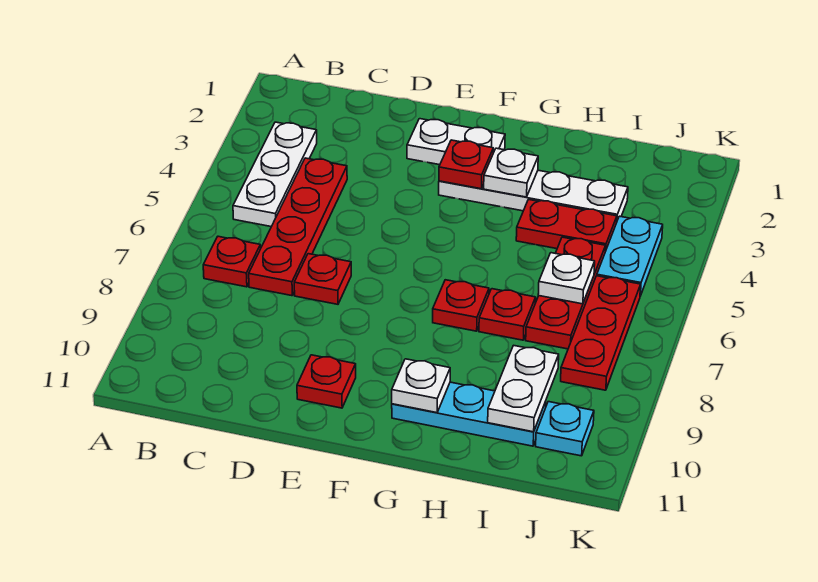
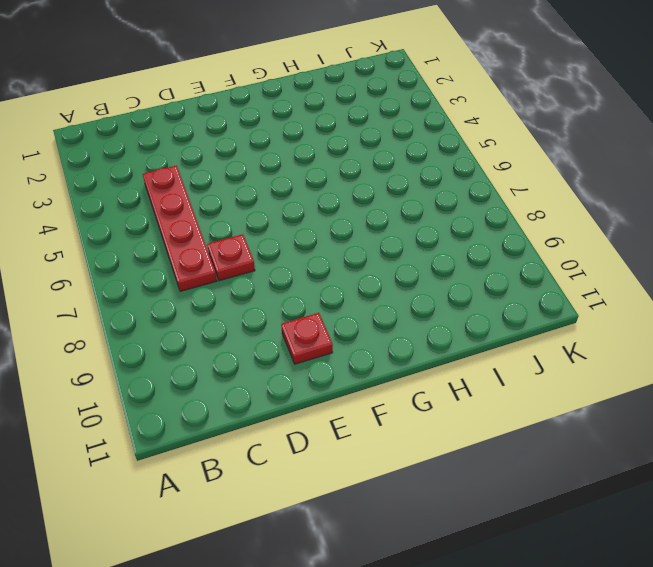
none -> white plate B3:B5 level 1
none -> red plate B7 level 1
none -> white plate E2:F2 level 1

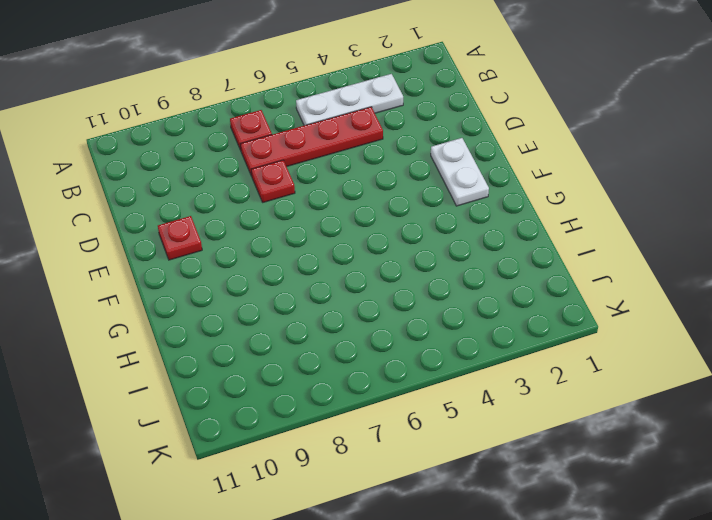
none -> white plate F3:I3 level 1
none -> red plate G7 level 1
none -> cyan plate G10:I10 level 1

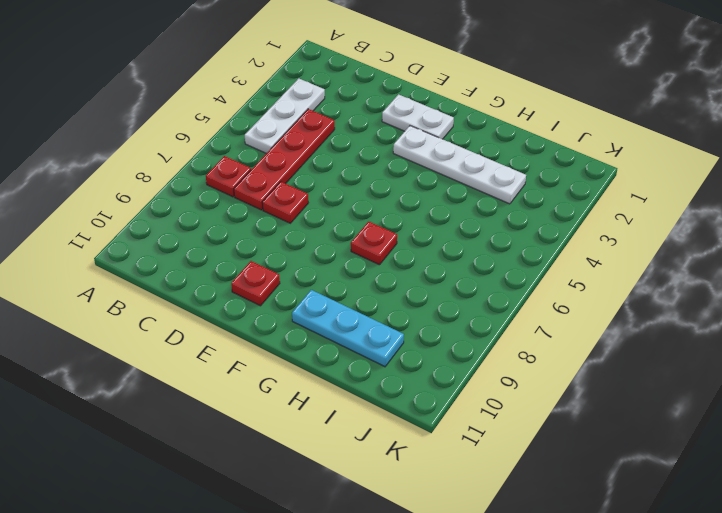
none -> red plate H4:I4 level 1
none -> red plate H7 level 1
none -> red plate I5:I7 level 1

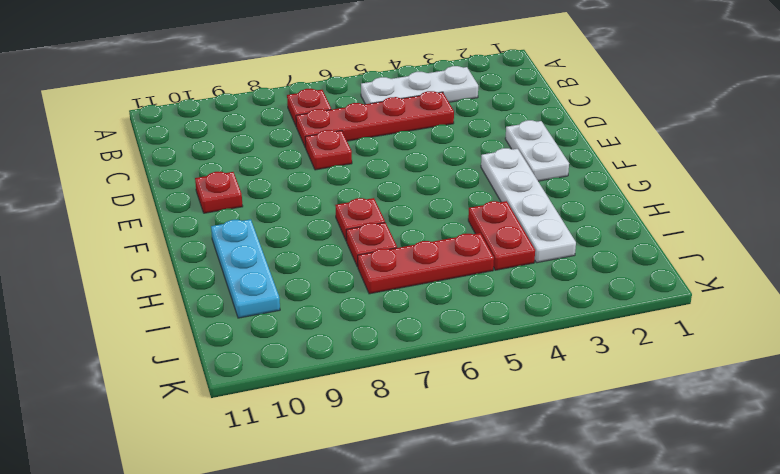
none -> cyan plate J4:J5 level 1
none -> red plate J6:J8 level 1
none -> cyan plate J10 level 1

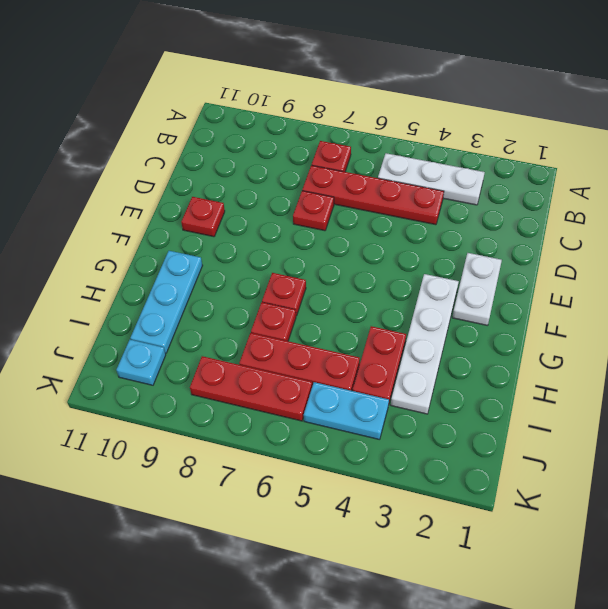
none -> red plate F3 level 2
none -> white plate G3 level 2
none -> white plate G10 level 2

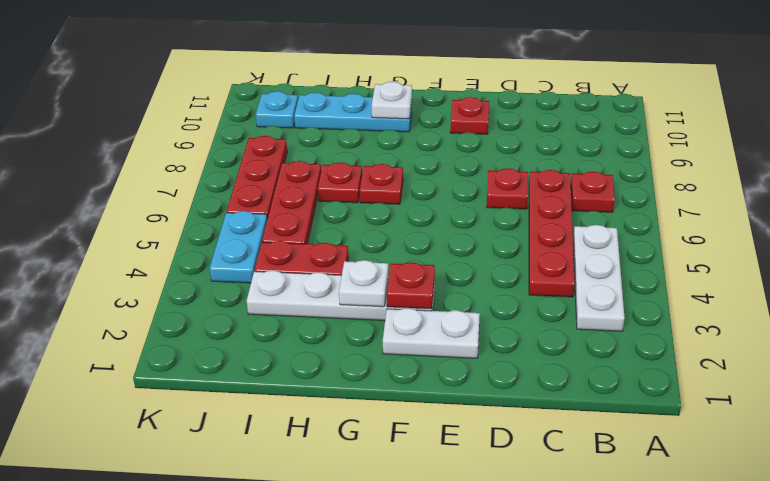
none -> white plate I6 level 2
none -> white plate I9:I10 level 2

